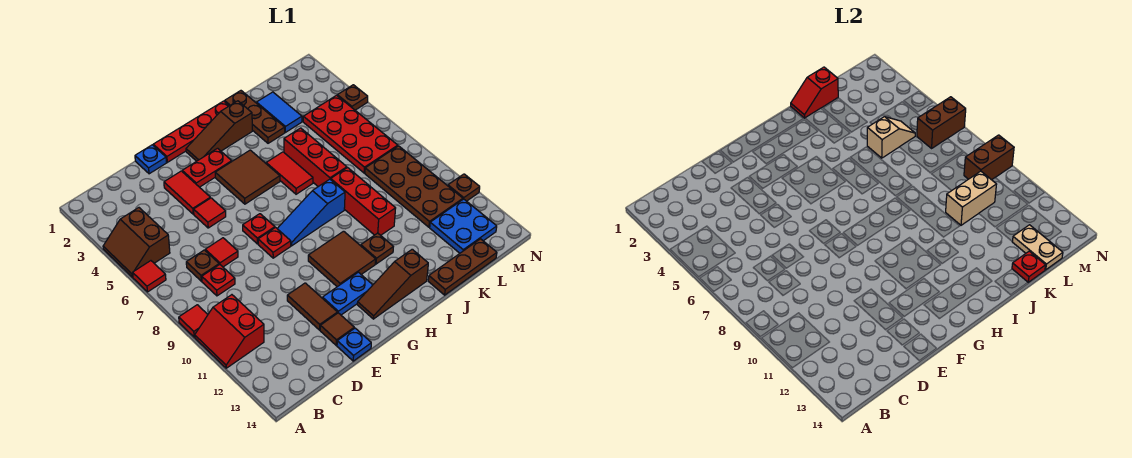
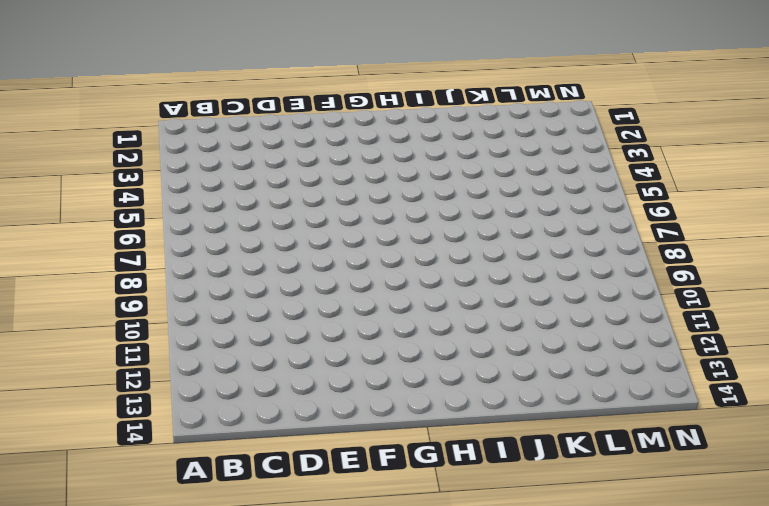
none -> brown slope A4:B5 level 1 top B
none -> red tile A6 level 1
none -> red tile A9 level 1
none -> red slope A10:B11 level 1 top B

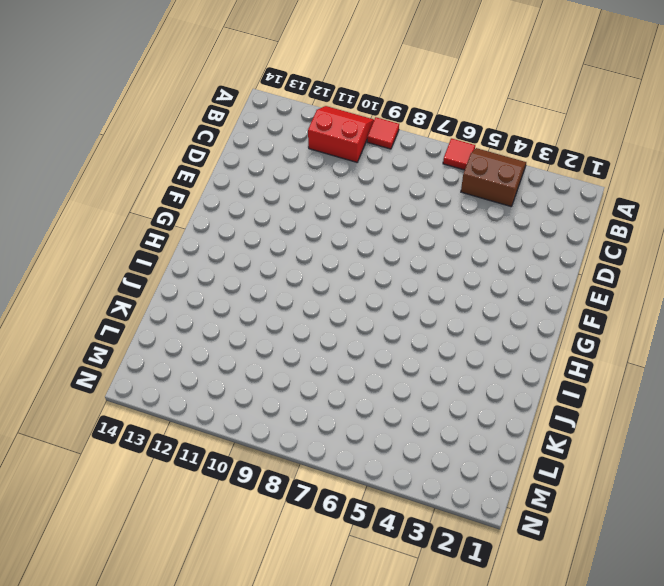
none -> brown plate C7 level 1
none -> red plate C8 level 1
none -> red tile D7 level 1
none -> blue plate E1 level 1

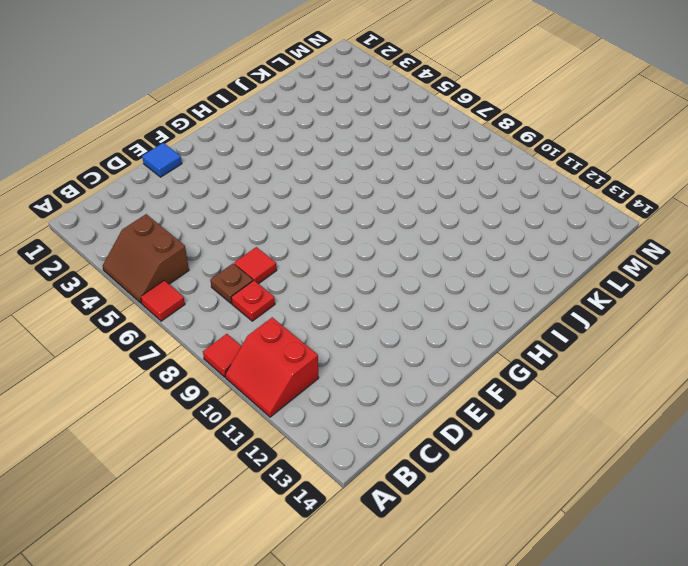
blue tile E1 level 1 -> blue plate E1 level 1
none -> red tile E3:E4 level 1
none -> red tile E5 level 1
none -> brown tile E11:E12 level 1
none -> brown tile E13 level 1

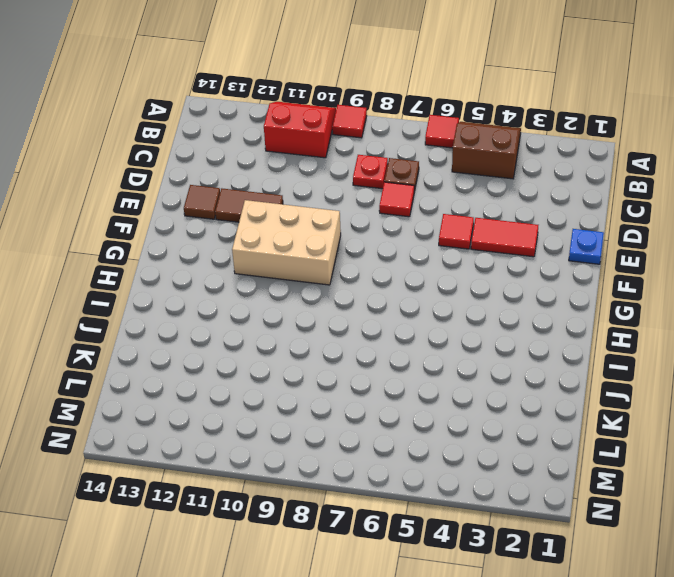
tan brick F9:G11 level 1 -> brown tile G10:H11 level 1
none -> blue plate E14 level 1
none -> red plate F1:I1 level 1
none -> red plate F3:G3 level 1
none -> red plate F7 level 1

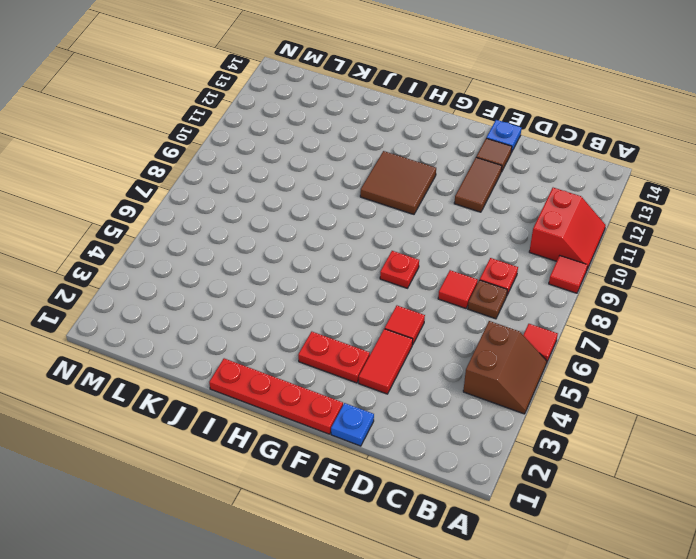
none -> red plate F8 level 1
none -> blue plate F12:G12 level 1
none -> brown slope G2:I2 level 1 top I
none -> brown tile G4:H5 level 1

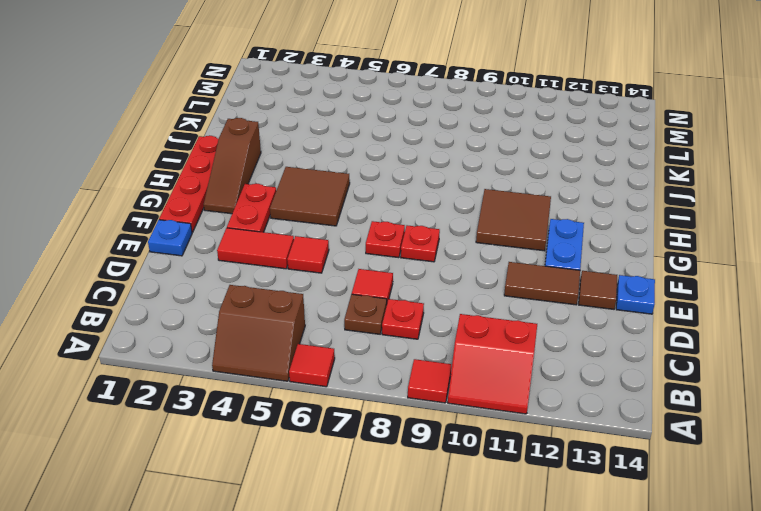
none -> blue slope G8:I8 level 1 top I
none -> brown slope G13:I13 level 1 top I
none -> red tile I5:I6 level 1
none -> brown plate I11 level 1

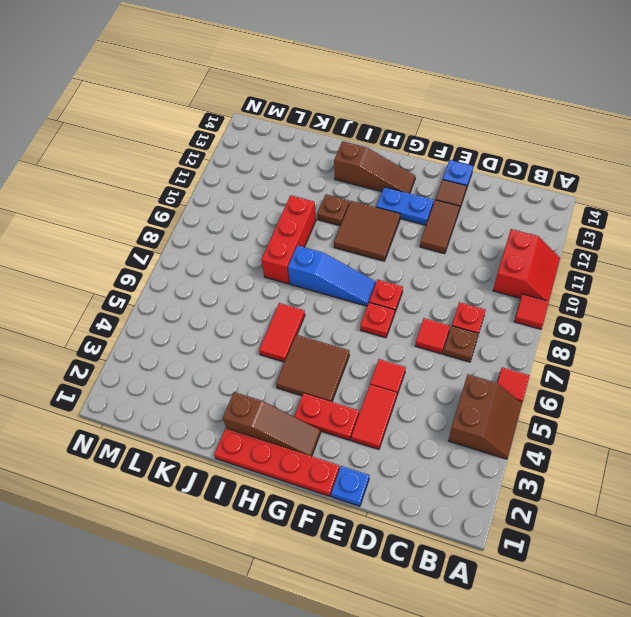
none -> brown plate J1:J3 level 1
none -> red brick J5:J7 level 1
none -> brown plate J14:L14 level 1
none -> blue tile K2:K3 level 1

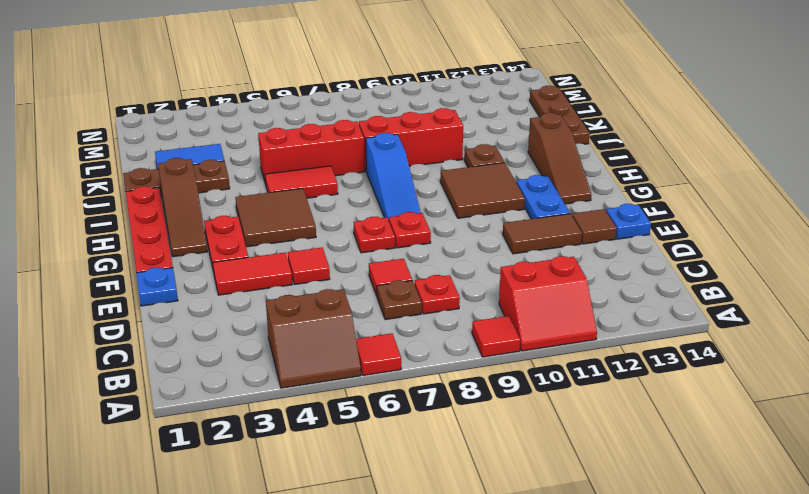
none -> red plate L4:M7 level 1
none -> brown plate L8:M11 level 1
none -> blue plate L12:M13 level 1
none -> brown plate N4 level 1

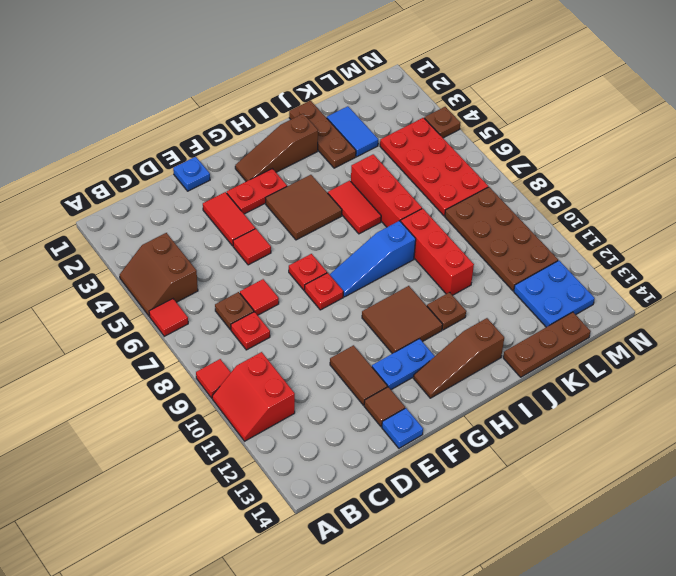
none -> red plate F1:I1 level 1
none -> brown plate N11 level 1
none -> red slope J1:K1 level 2 top K
none -> tan slope K5:L5 level 2 top K

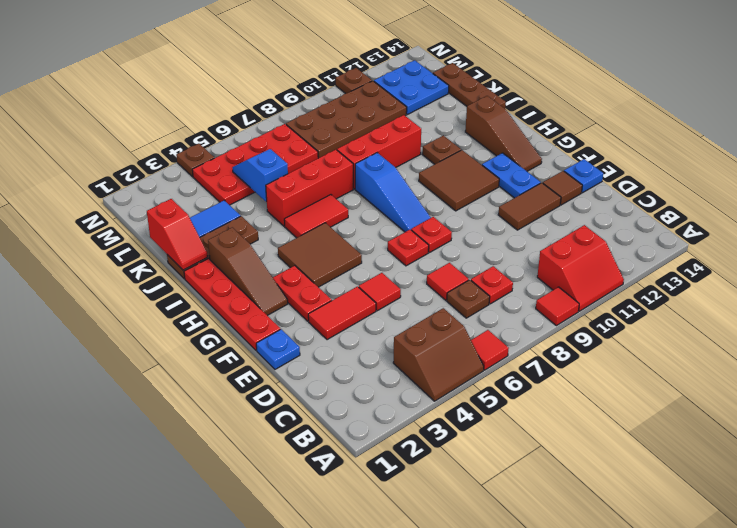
blue slope K5:L5 level 2 top K -> tan slope K5:L5 level 2 top K
none -> tan brick K10:L10 level 2
none -> red plate K14 level 2
none -> tan plate L13:L14 level 2
none -> brown brick M6:N6 level 2

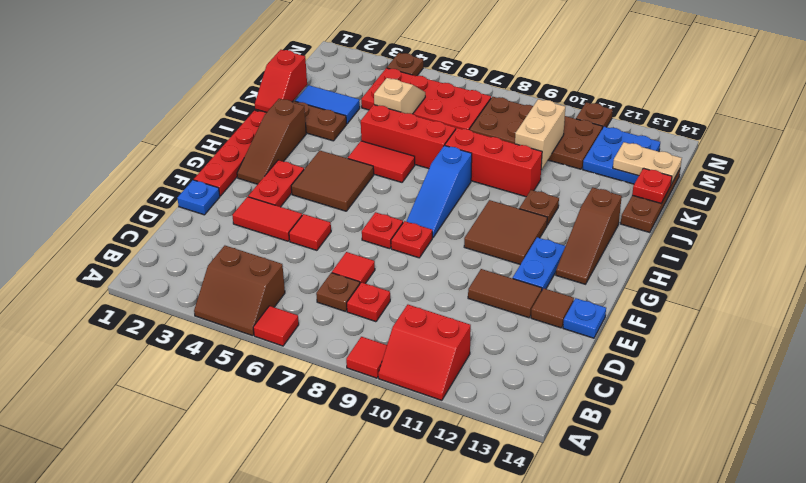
none -> brown brick M6:N6 level 2
none -> brown brick M9:N9 level 2

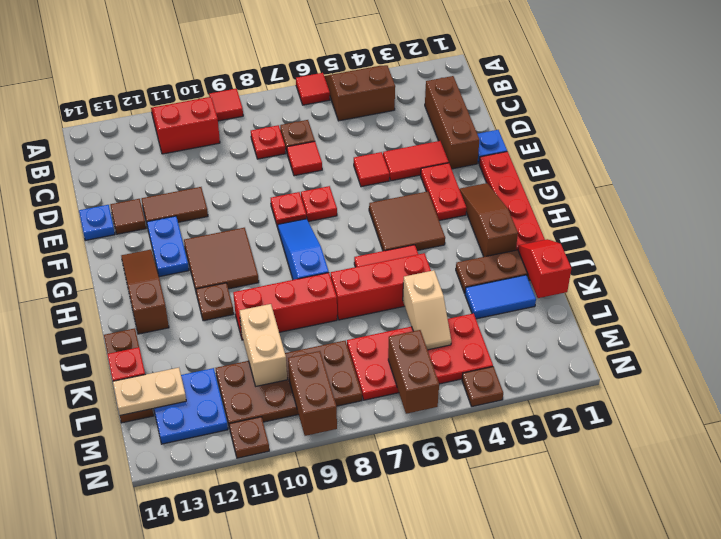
brown brick C2:E2 level 1 -> none

